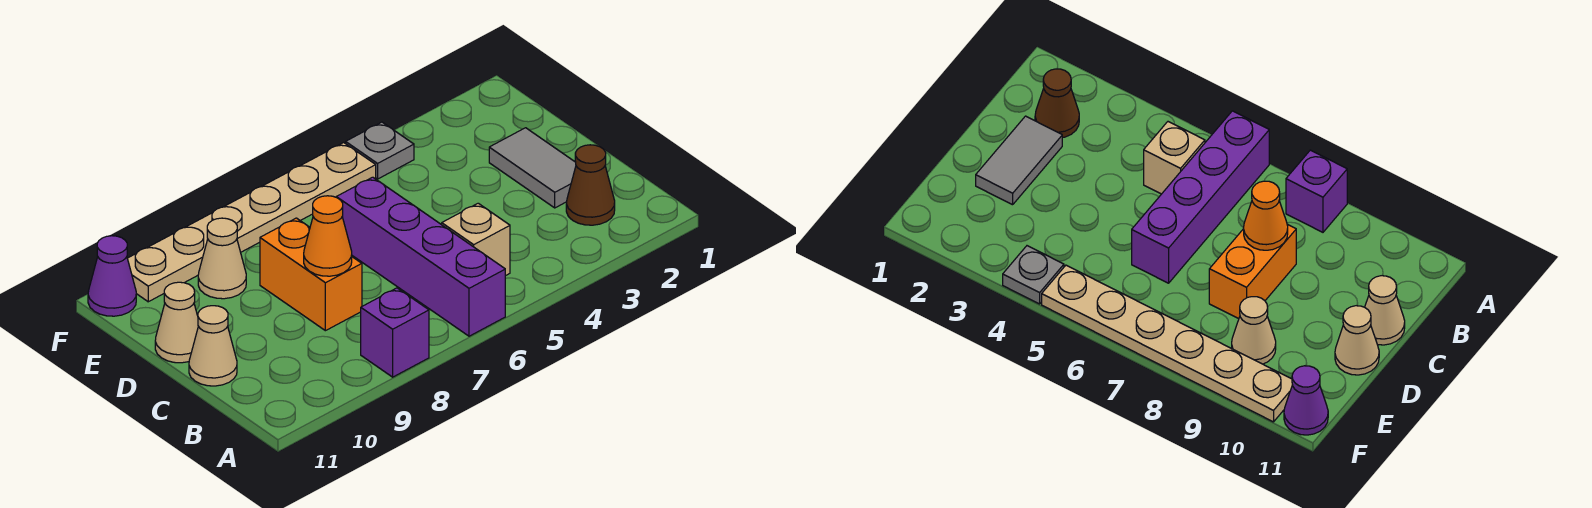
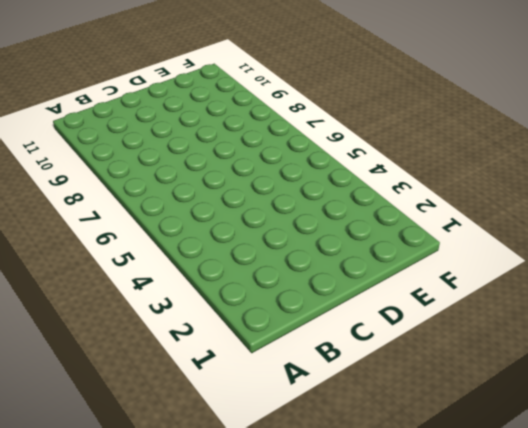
none -> purple brick A6:D6 level 1
none -> purple brick A8 level 1
none -> brown cone B2 level 1

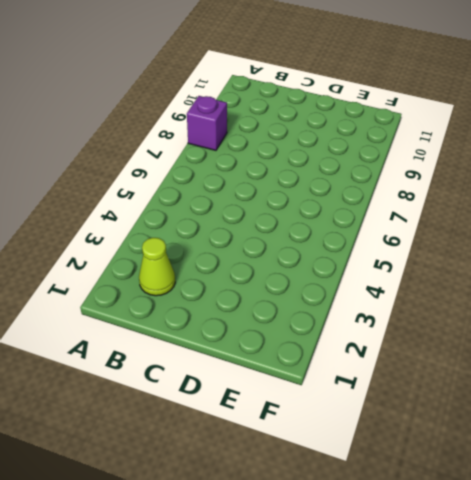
lime cone B2 level 1 -> brown cone B2 level 1
none -> purple brick A6:D6 level 1
none -> tan brick B5 level 1
none -> grey tile C2:D2 level 1

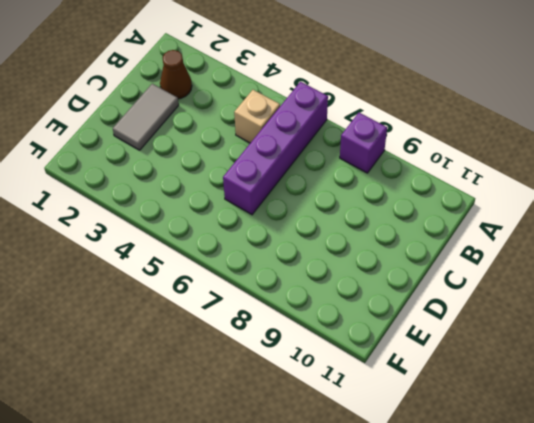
none -> orange brick C8:D8 level 1
none -> tan cone C11 level 1
none -> tan cone D11 level 1

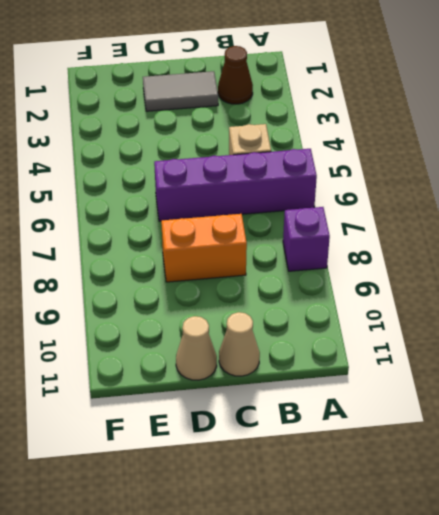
none -> tan cone E9 level 1
none -> grey plate F4 level 1
none -> tan plate F5:F10 level 1

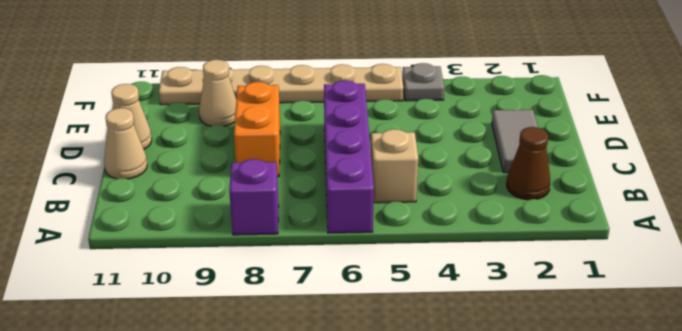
none -> purple cone F11 level 1
none -> orange cone C8 level 2

